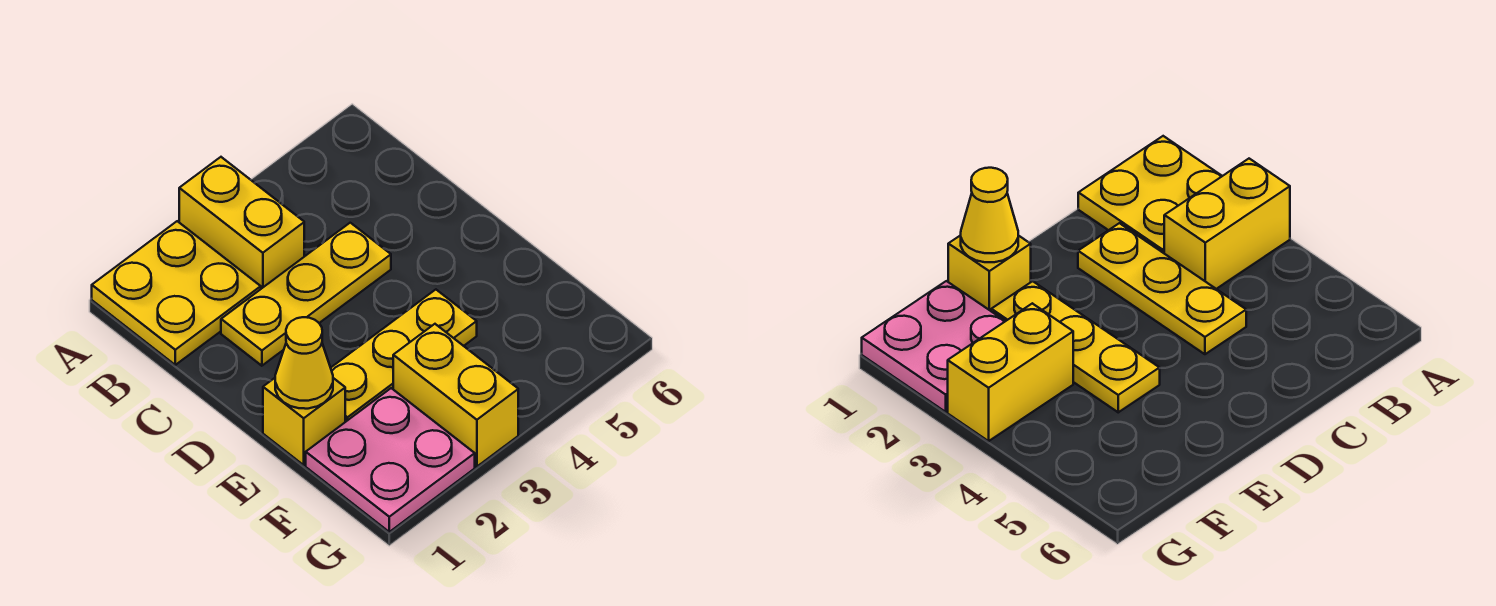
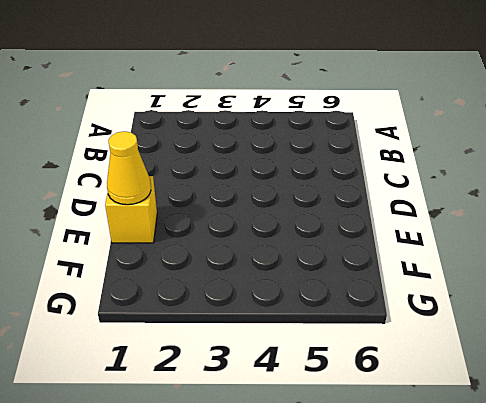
none -> yellow plate A1:B2 level 1
none -> yellow brick A3:B3 level 1

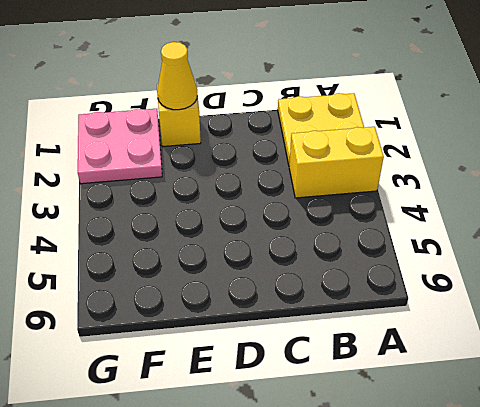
none -> yellow plate C2:C4 level 1
none -> yellow plate E2:E4 level 1

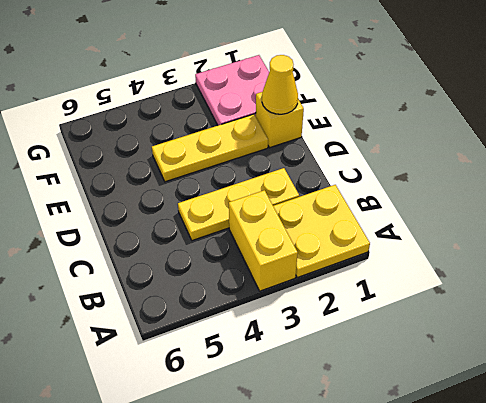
none -> yellow brick F3:G3 level 1

